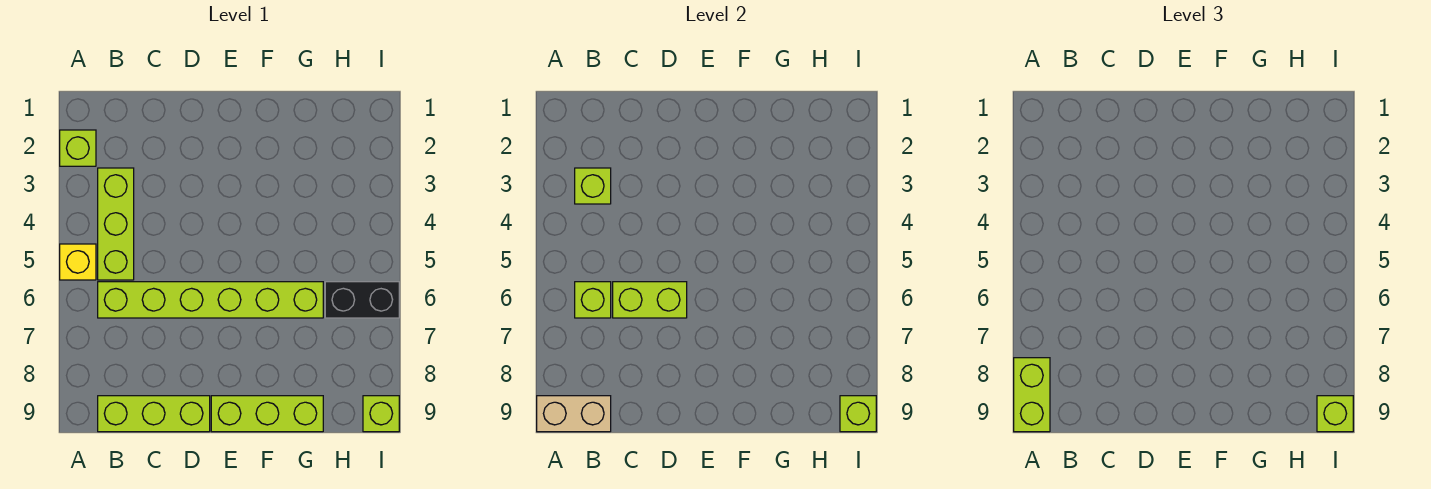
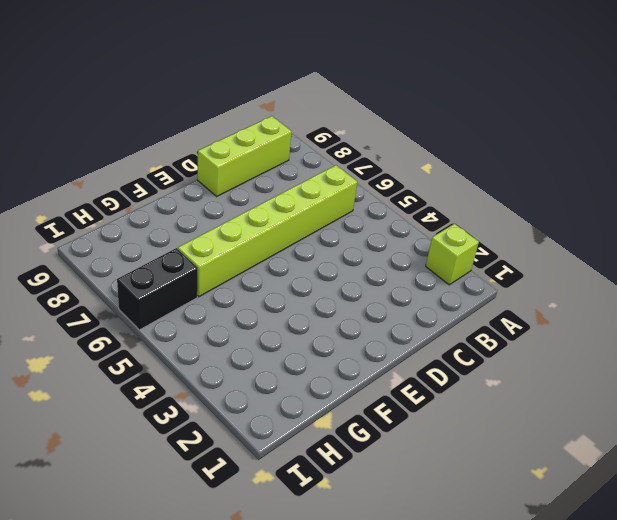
none -> yellow brick A5 level 1
none -> lime brick B3:B5 level 1
none -> lime brick E9:G9 level 1

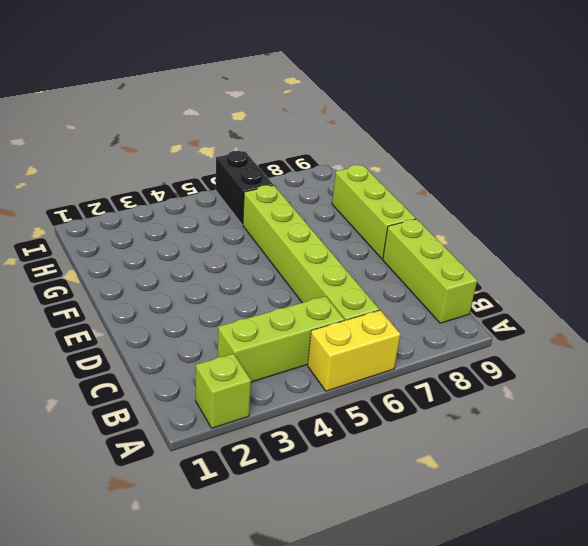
yellow brick A5:A6 level 1 -> yellow brick A5 level 1
none -> lime brick I9 level 1
none -> tan brick A9:B9 level 2
none -> lime brick B3 level 2

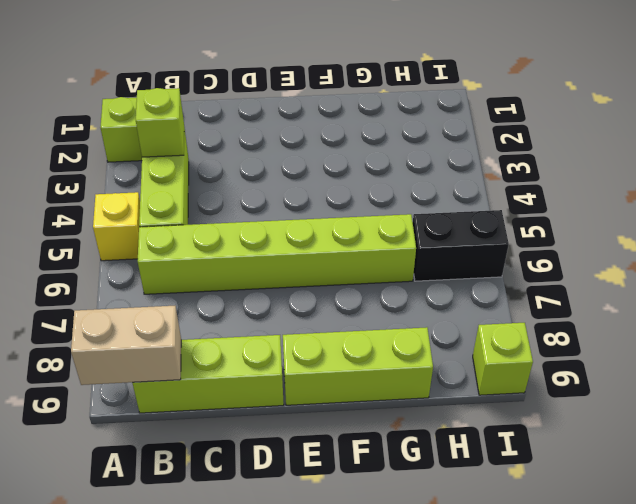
none -> lime brick B6 level 2
none -> lime brick C6:D6 level 2
none -> lime brick I9 level 2

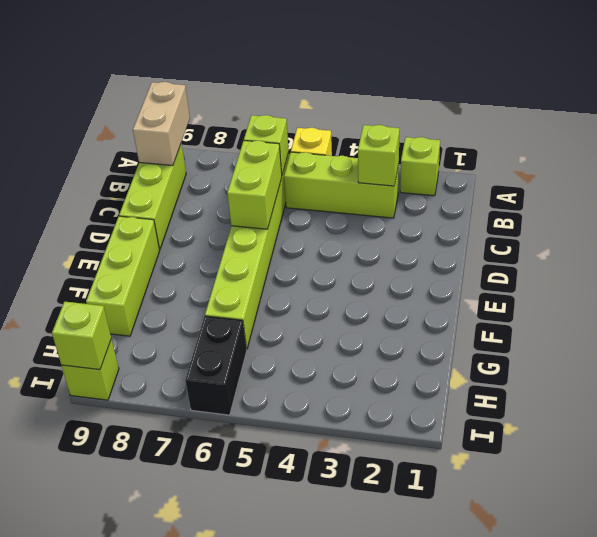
none -> lime brick A8:A9 level 3
none -> lime brick I9 level 3

